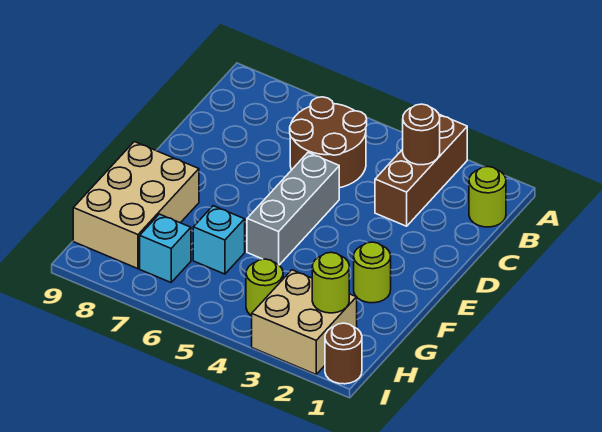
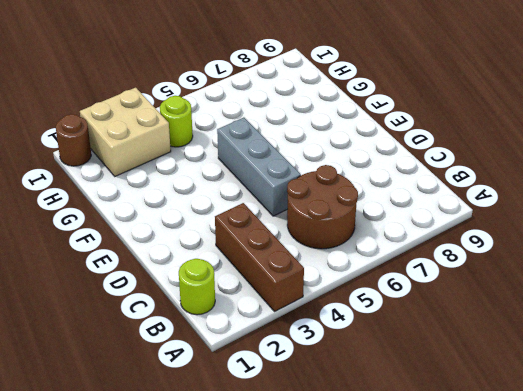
none -> lime round brick F2 level 1
none -> tan brick F8:H9 level 1
none -> cyan brick G6 level 1

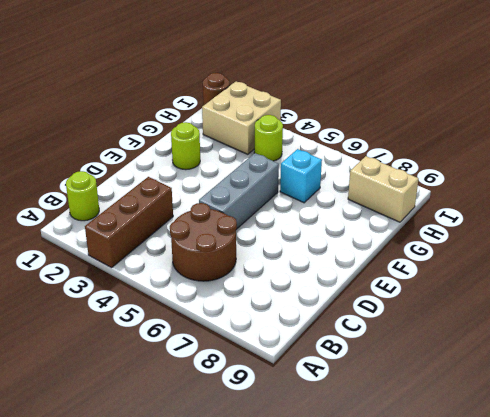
tan brick H8:H9 level 1 -> tan brick F8:H9 level 1
none -> cyan brick H7 level 1
none -> brown round brick B3 level 2
none -> lime round brick H2 level 2

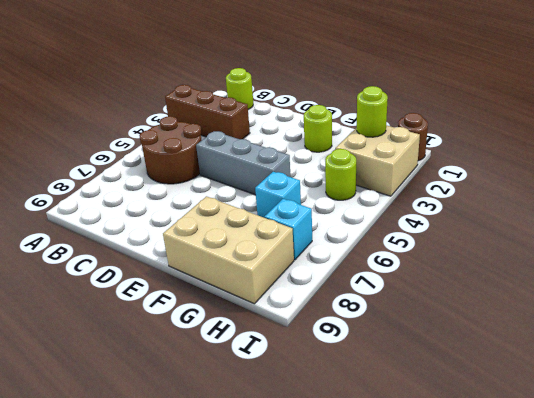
none -> brown round brick B3 level 2

